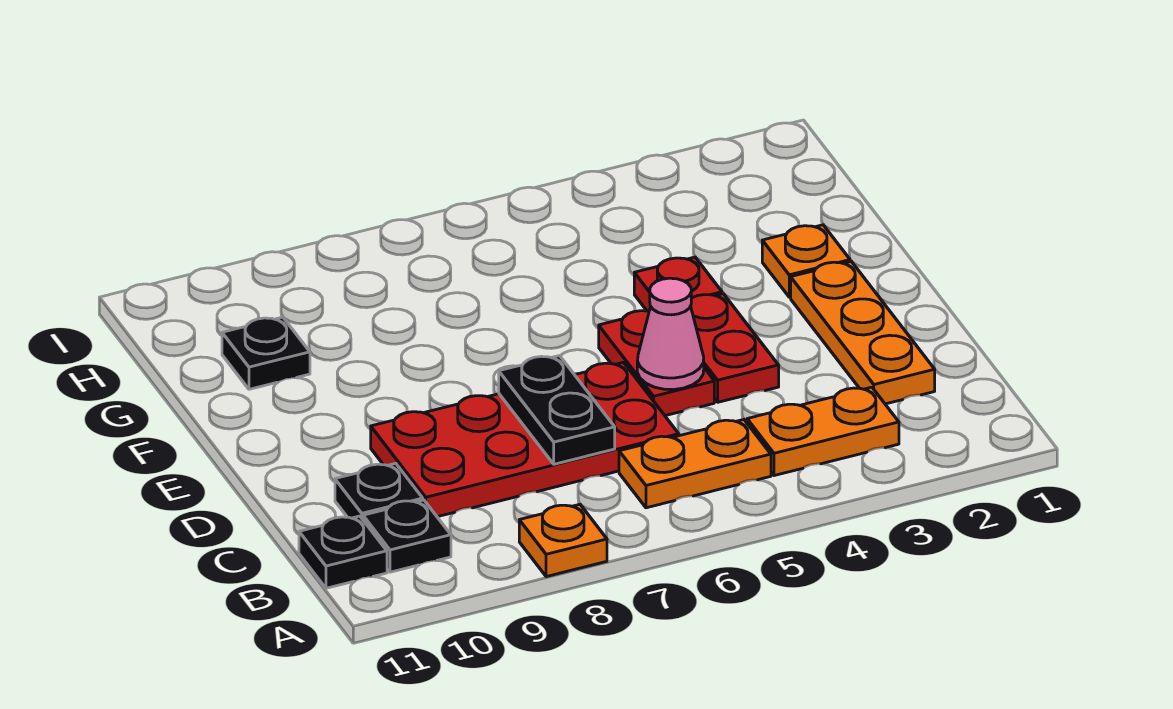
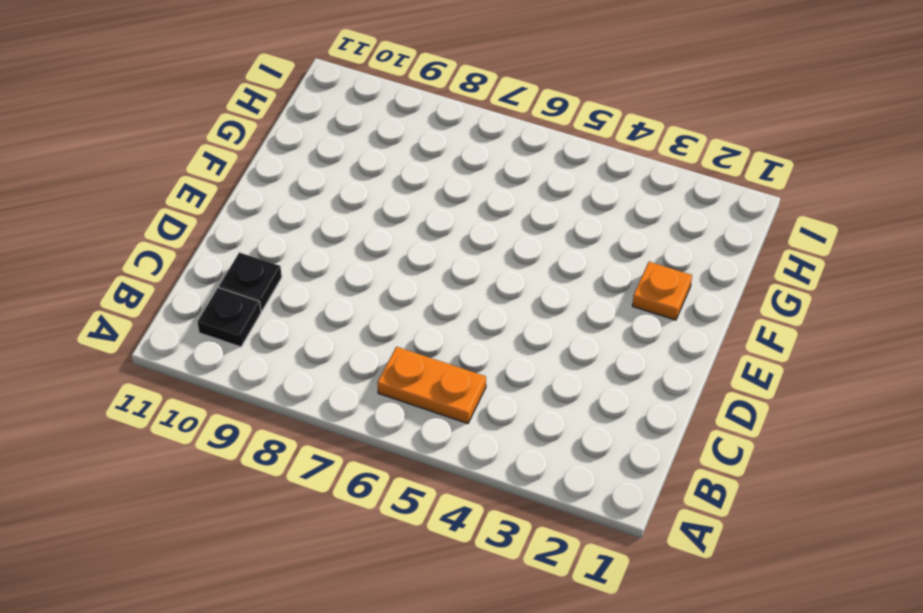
none -> orange plate A8 level 1
none -> orange plate B3:B4 level 1
none -> black plate B11 level 1

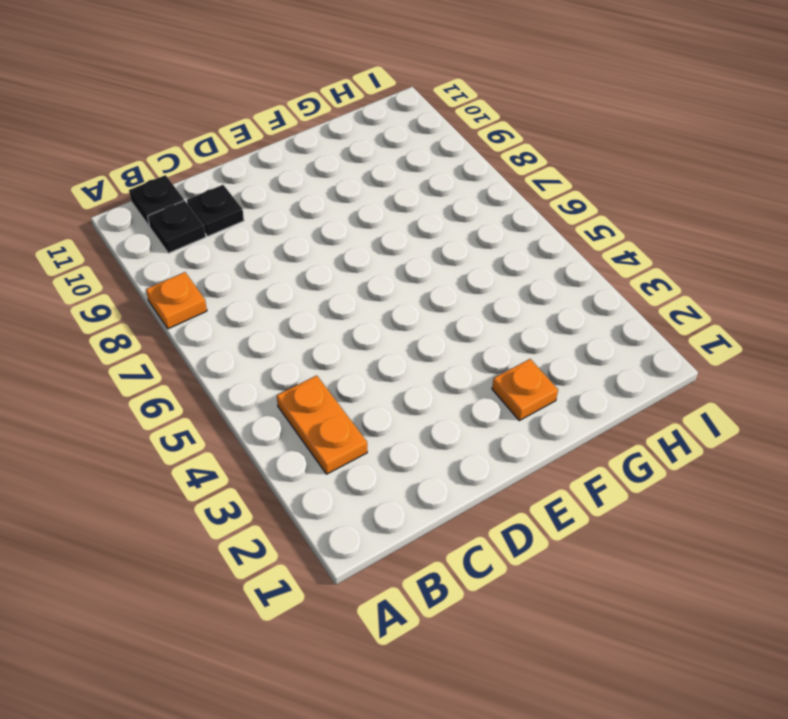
none -> orange plate B5:B6 level 1
none -> orange plate C2:E2 level 1
none -> red plate C6:D9 level 1

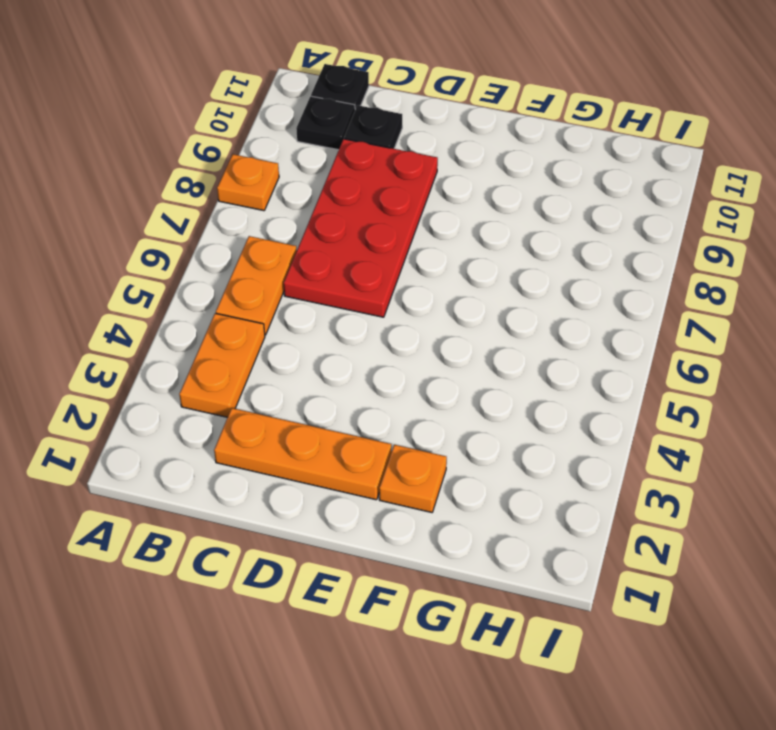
none -> red plate D4:E4 level 1
none -> red plate D5:E5 level 1
none -> red plate F4 level 1

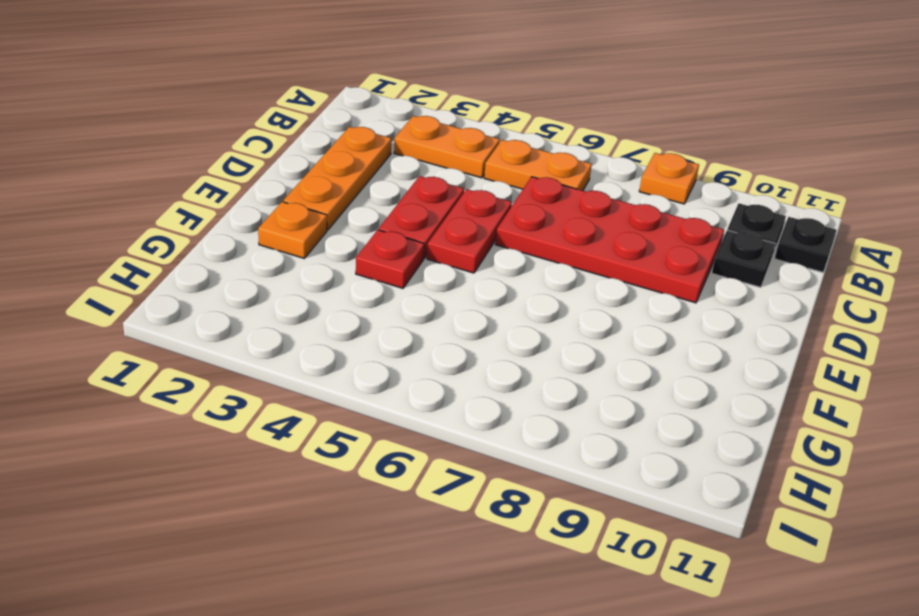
none -> black plate G10 level 1
none -> black plate C7:D7 level 2
none -> pink cone D5 level 2

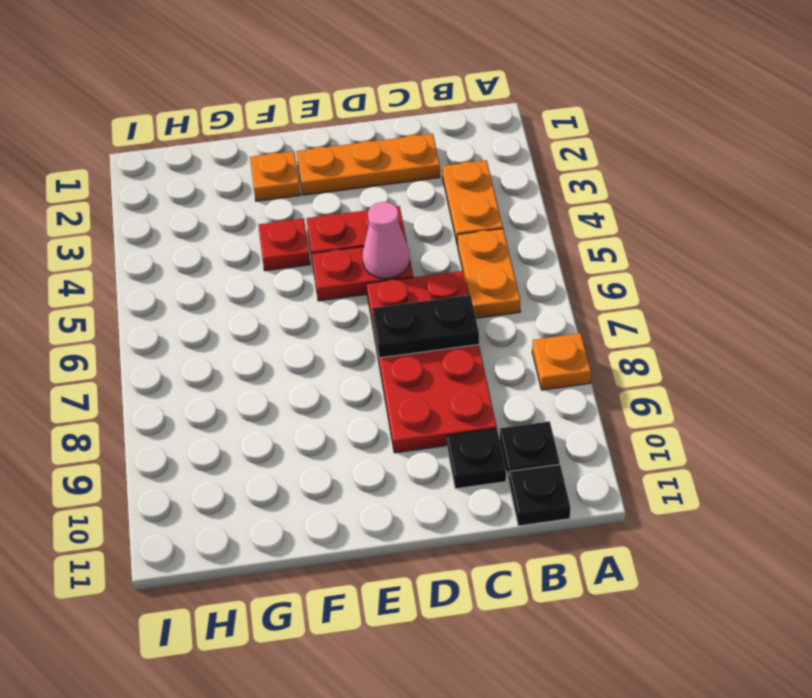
none -> black plate G10 level 1

